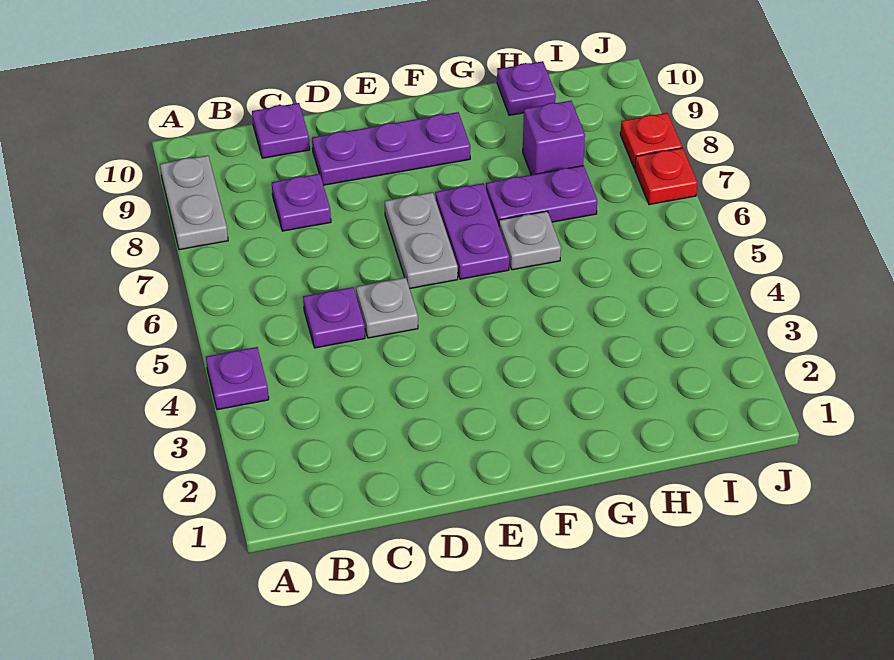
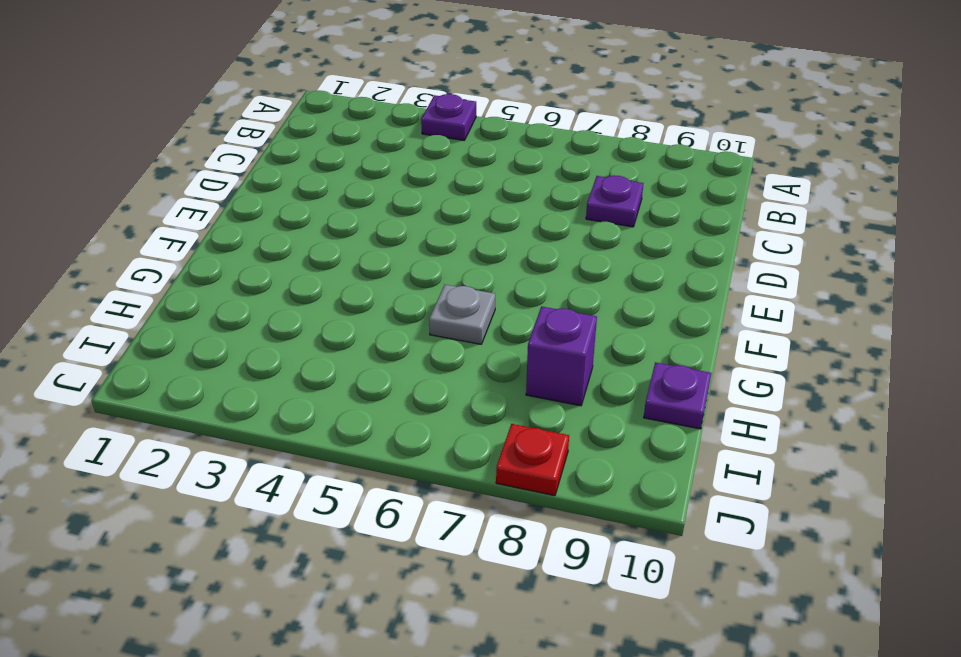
none -> grey plate A8:A9 level 1
none -> purple plate C5 level 1
none -> purple plate C10 level 1

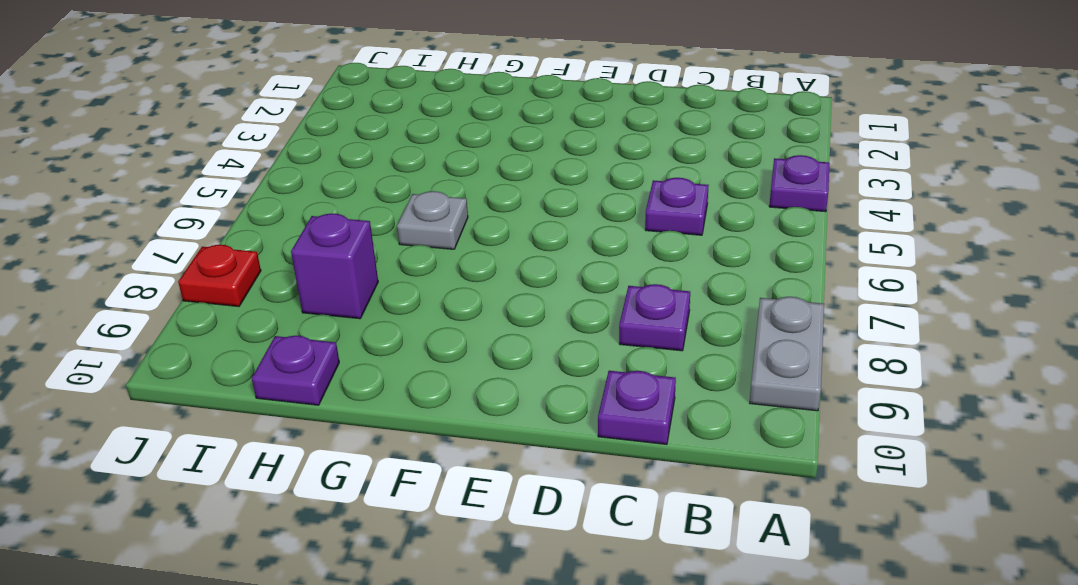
none -> grey plate D5 level 1
none -> purple plate D9:F9 level 1
none -> grey plate E6:E7 level 1

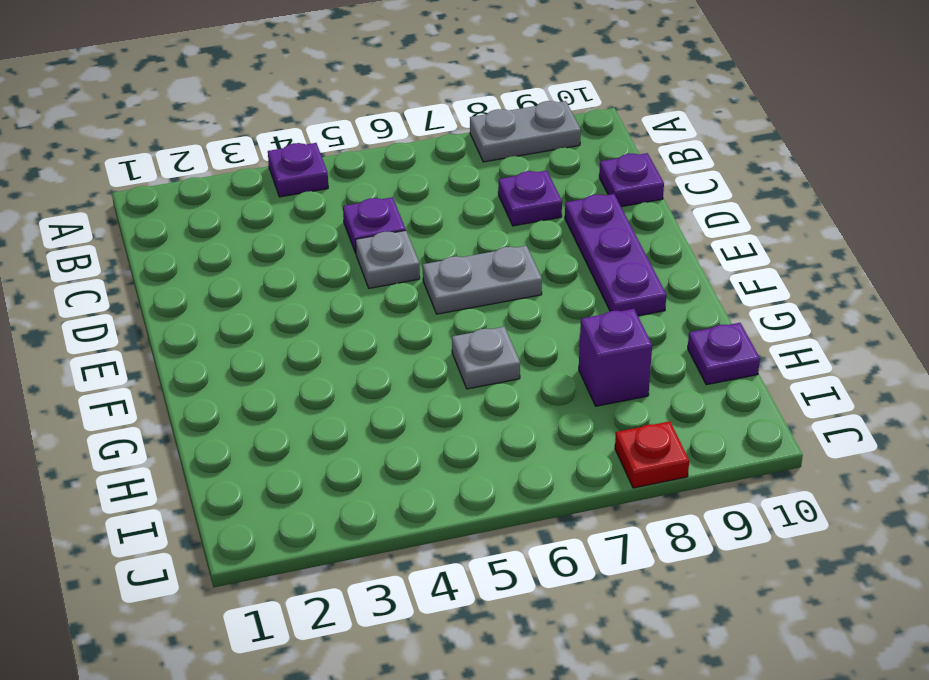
none -> purple plate F6:F7 level 1
none -> purple plate G7:H7 level 1
none -> red plate J7 level 1

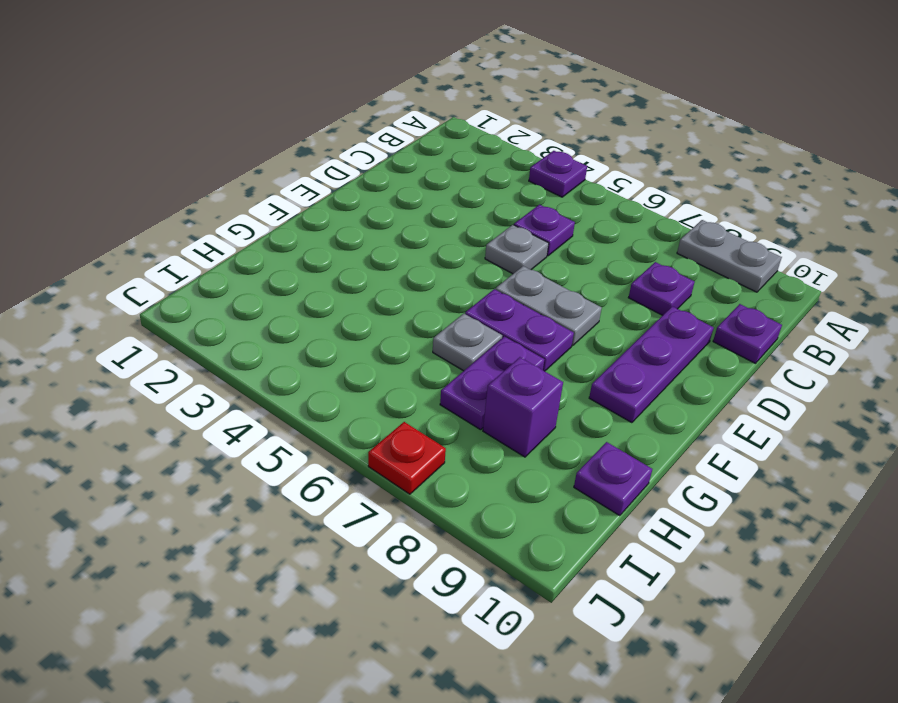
none -> red plate J8 level 1

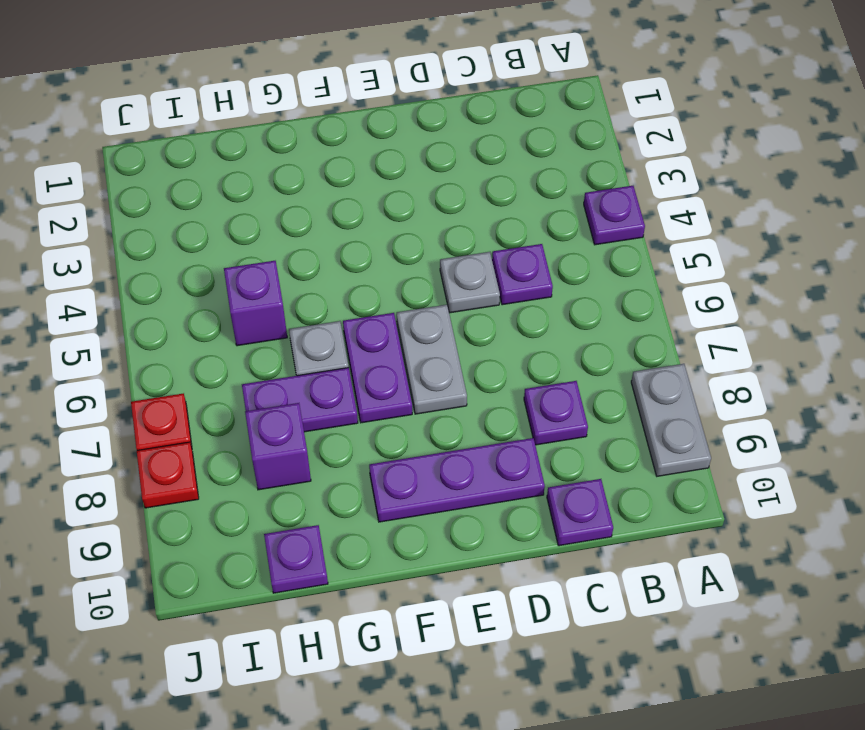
purple brick H5 level 1 -> none

